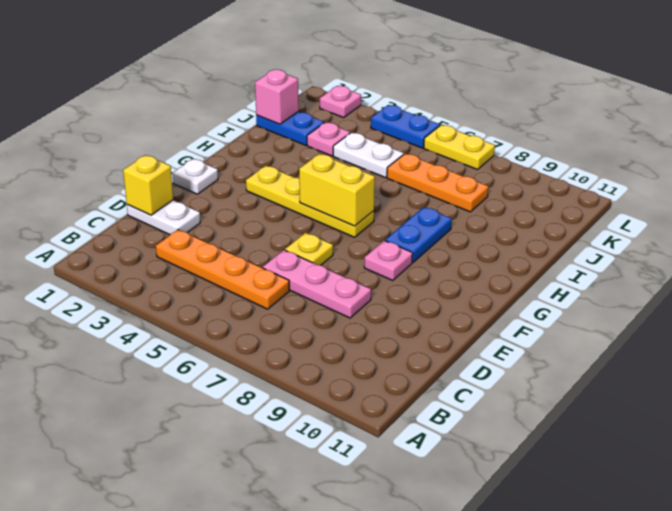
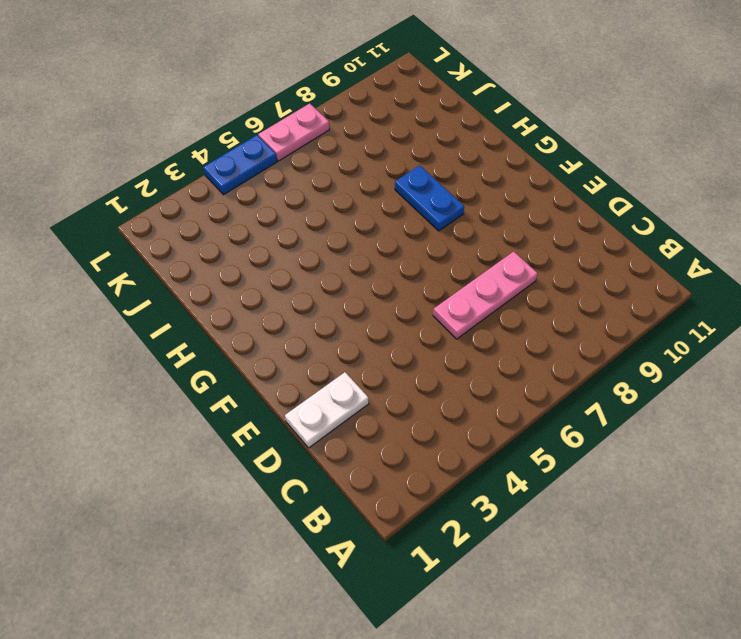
pink plate L6:L7 level 1 -> yellow plate L6:L7 level 1
none -> orange plate C3:C6 level 1
none -> yellow plate E6 level 1
none -> white plate F1 level 1

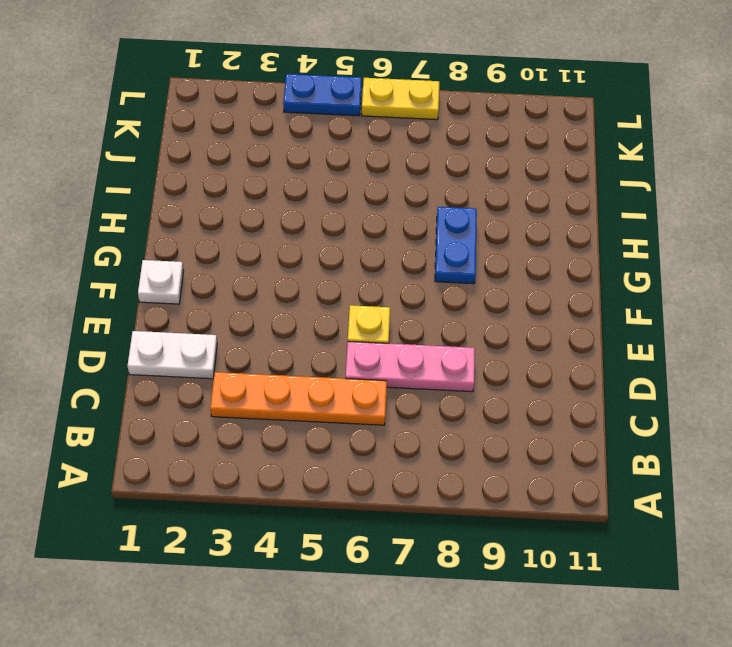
none -> pink plate F8 level 1
none -> yellow plate G3:G6 level 1
none -> blue plate J1:J2 level 1

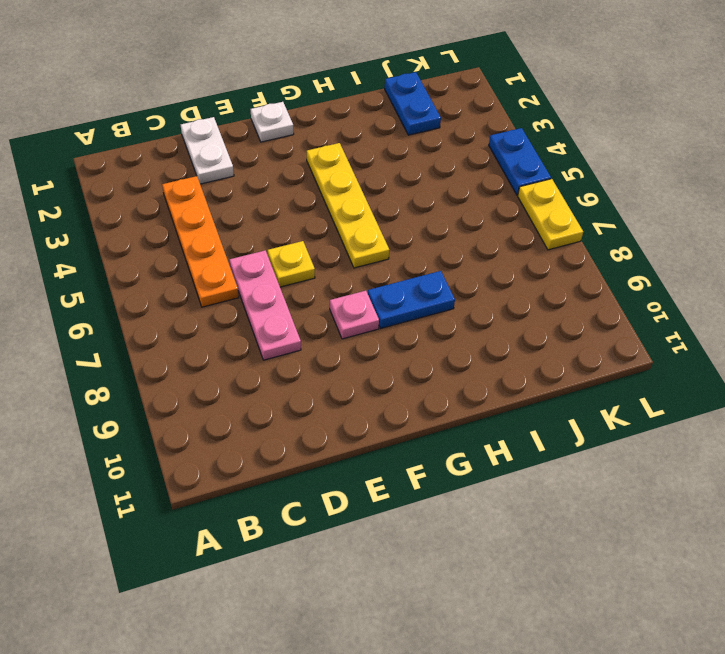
none -> pink plate J3 level 1
none -> white plate J4:J5 level 1
none -> orange plate J6:J8 level 1

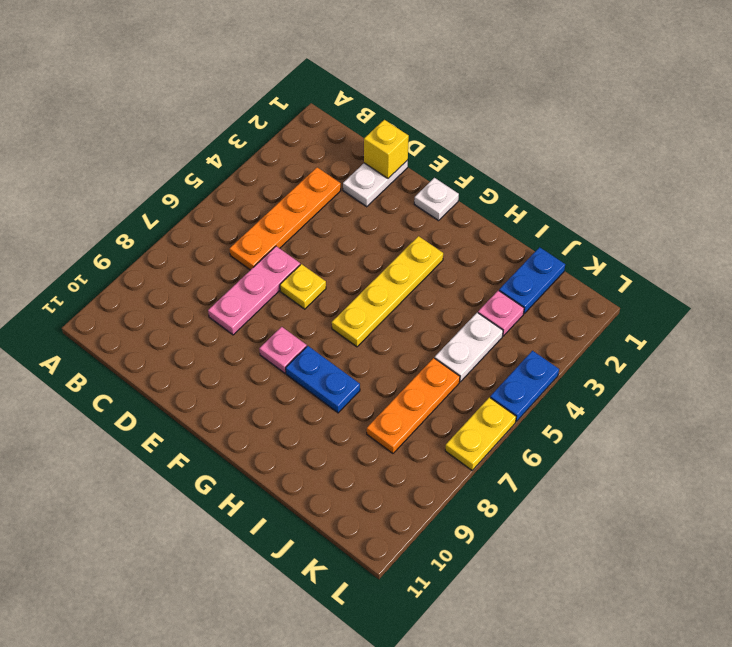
none -> pink plate L2 level 1
none -> yellow brick G5:G6 level 2
none -> pink brick J1 level 2

